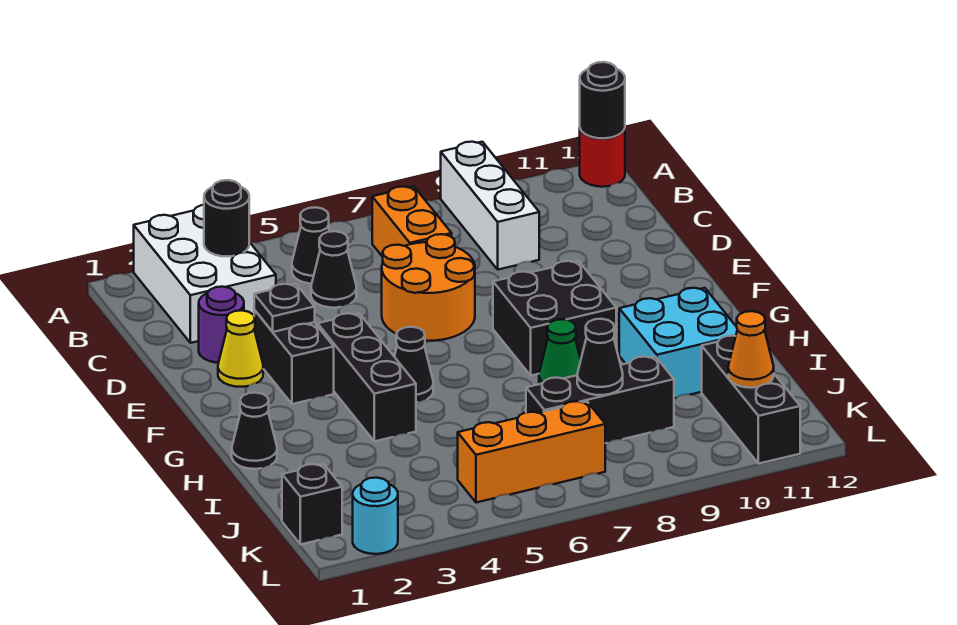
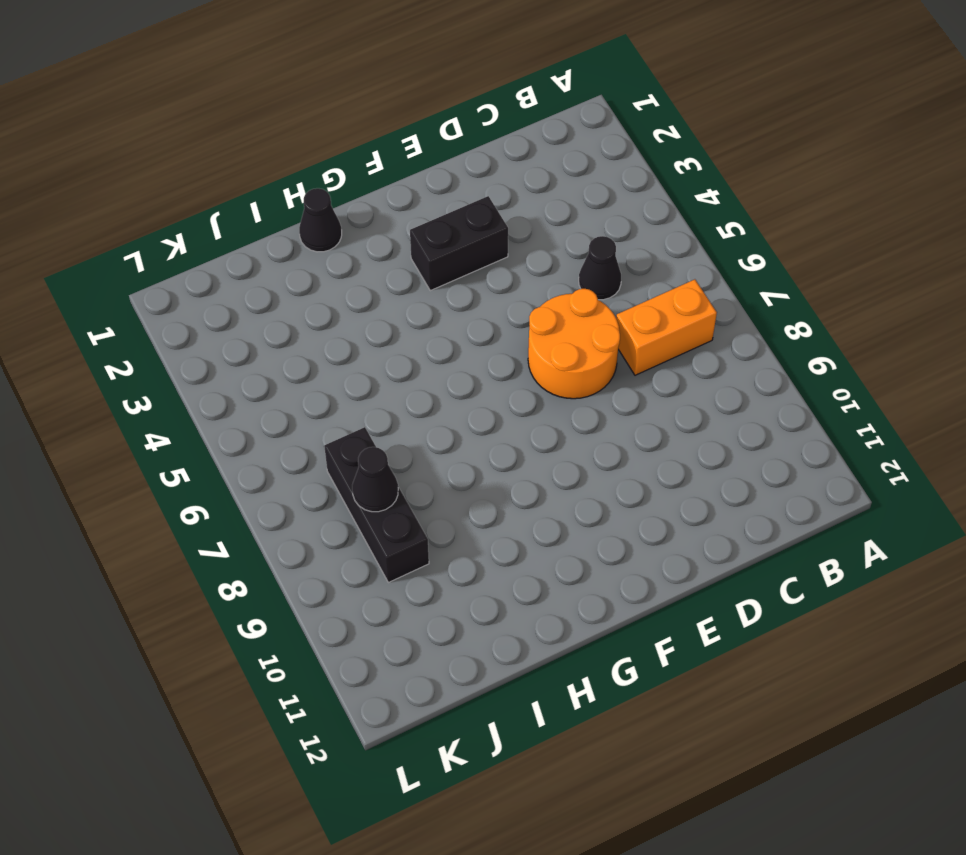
none -> white brick A2:C3 level 1
none -> white brick A9:C9 level 1
none -> red round brick A12 level 1

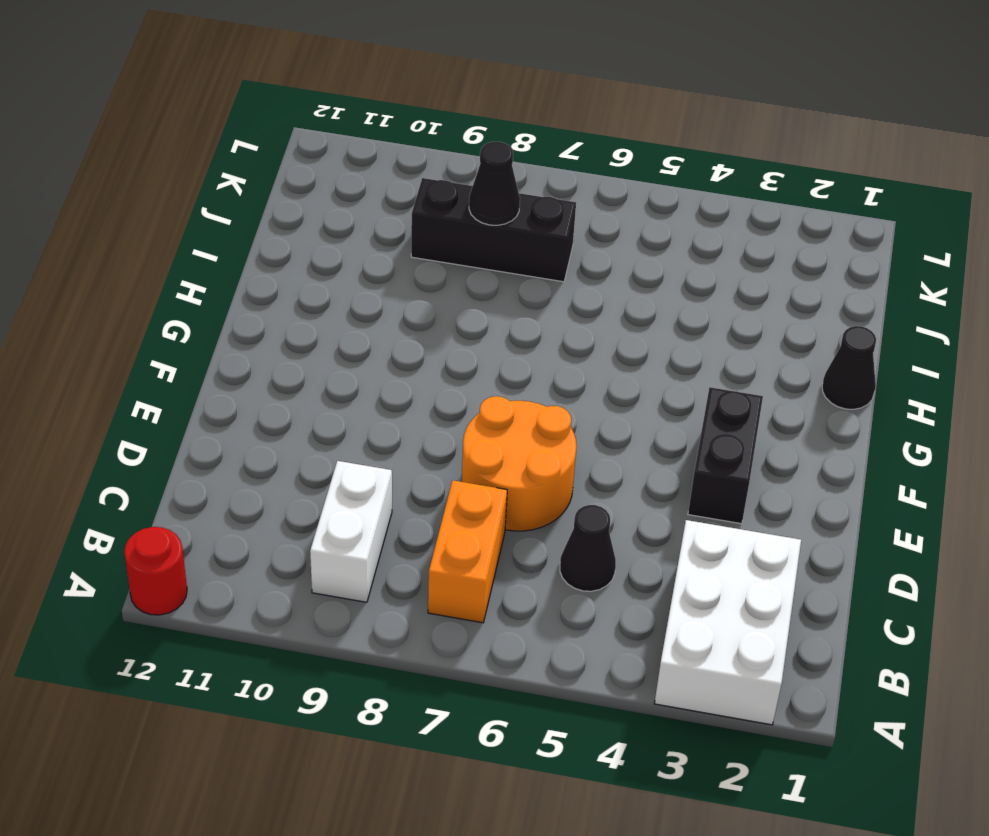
white brick B9:C9 level 1 -> white brick A9:C9 level 1
none -> black cone B5 level 1
none -> purple round brick D2 level 1
none -> yellow cone E2 level 1

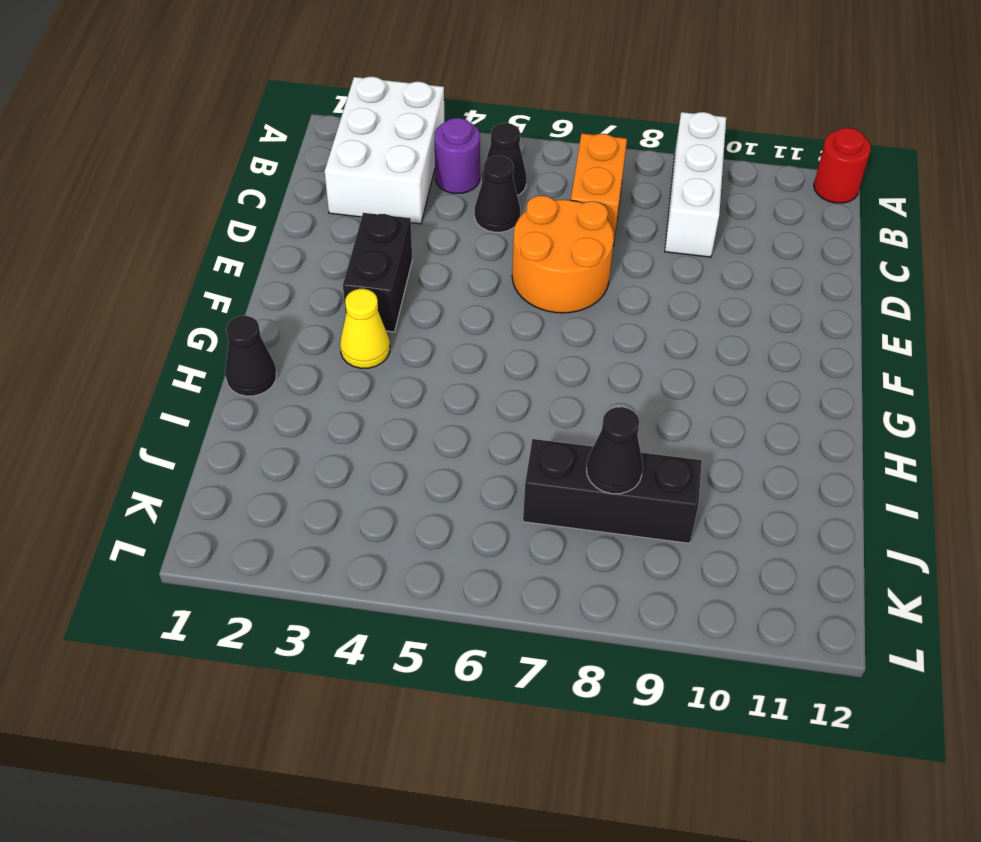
purple round brick B4 level 1 -> purple round brick D2 level 1
yellow cone G3 level 1 -> yellow cone E2 level 1
none -> black brick F4:H4 level 1
none -> black brick F8:G9 level 1
none -> black cone G5 level 1

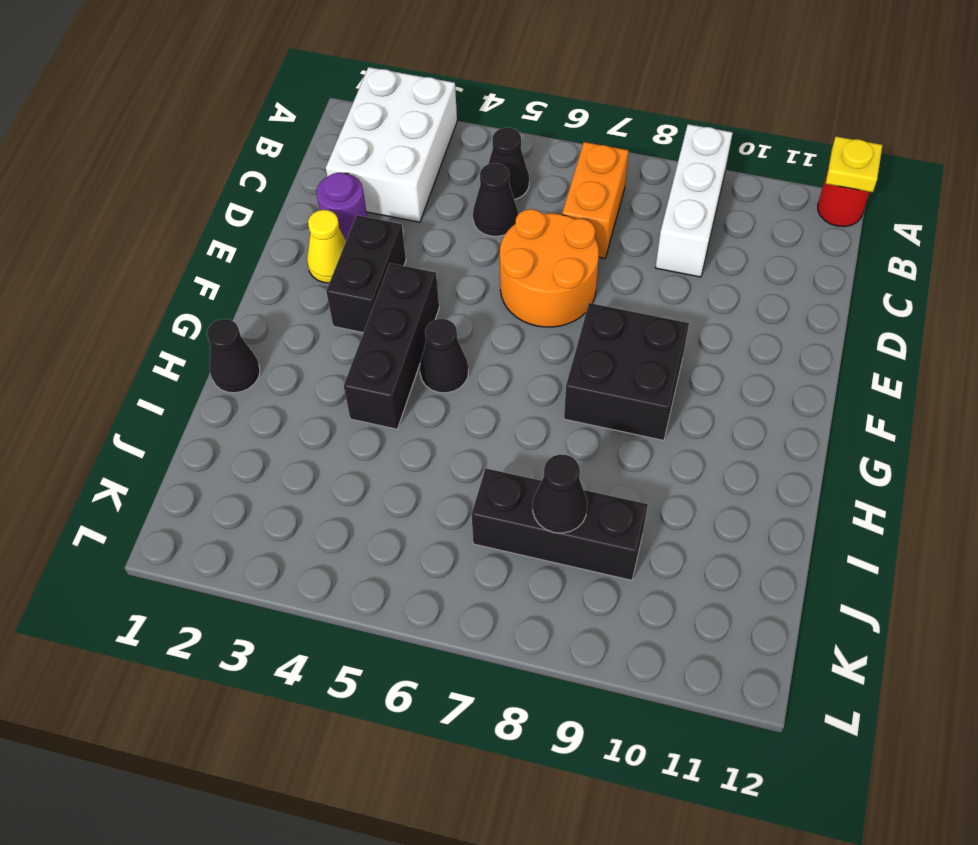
yellow plate A12 level 2 -> black round brick A12 level 2
none -> green cone H8 level 1
none -> cyan brick H10:I11 level 1
none -> black brick J11:L11 level 1

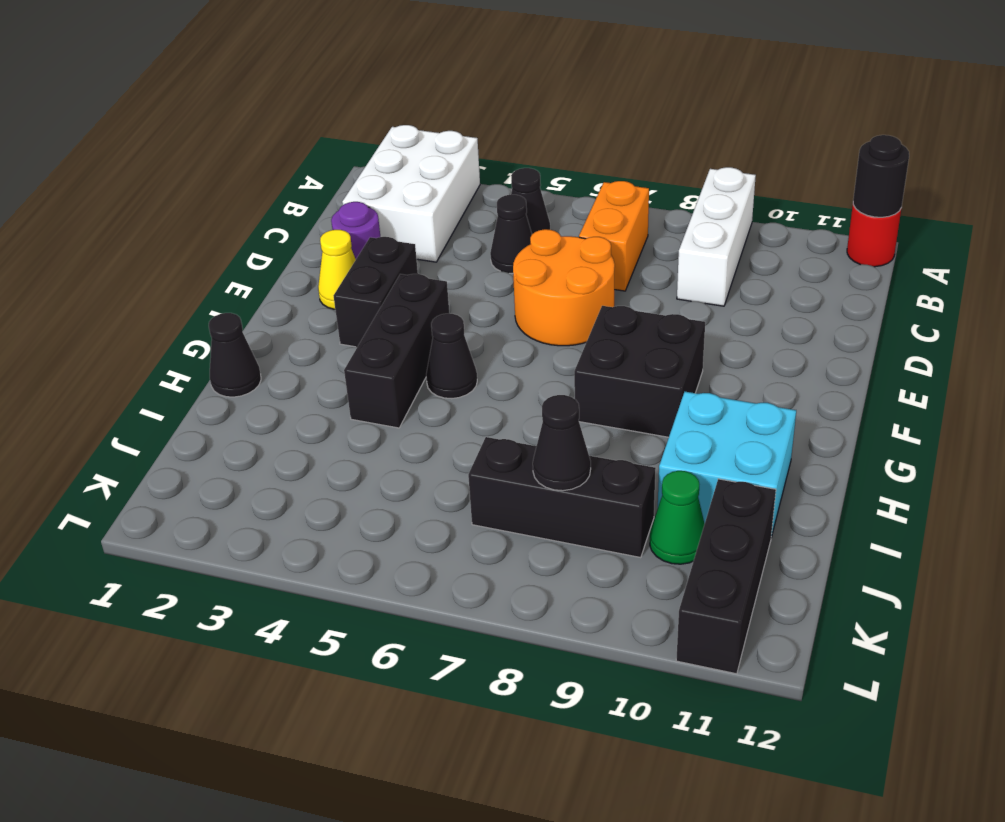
green cone J10 level 1 -> green cone H8 level 1
none -> black brick K1 level 1
none -> orange brick K5:K7 level 1
none -> cyan round brick L2 level 1

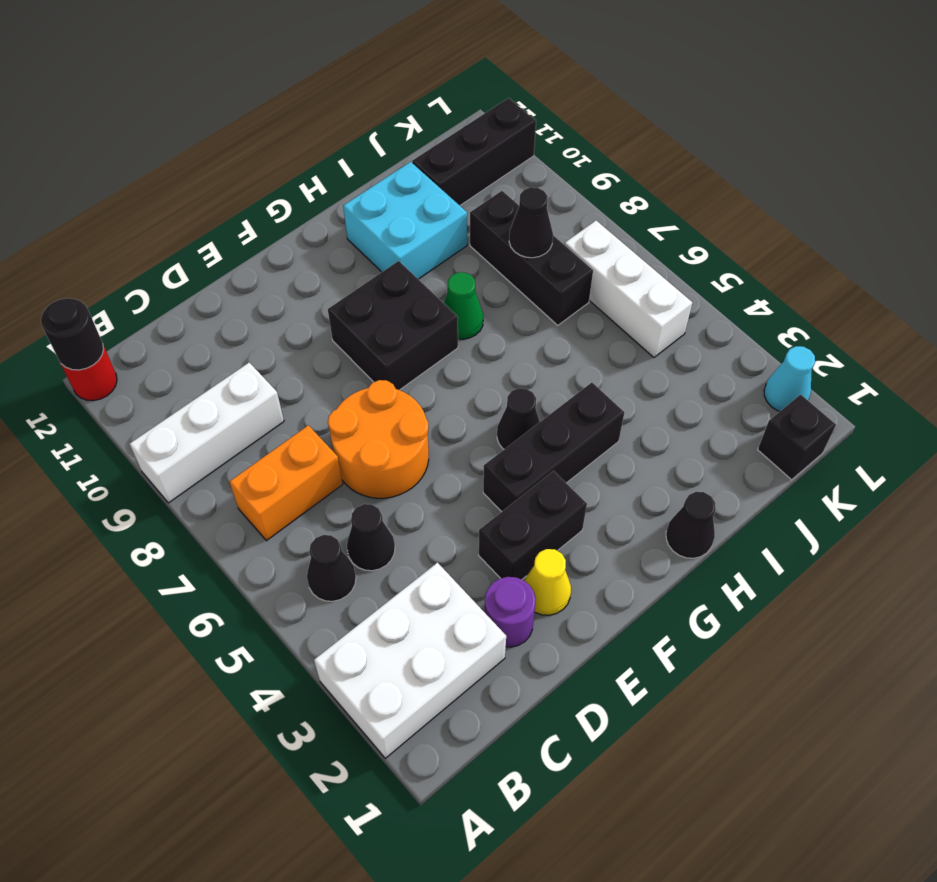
white brick K5:K7 level 1 -> orange brick K5:K7 level 1
cyan cone L2 level 1 -> cyan round brick L2 level 1
none -> black round brick B3 level 2
none -> black plate E3 level 2
none -> orange cone K11 level 2

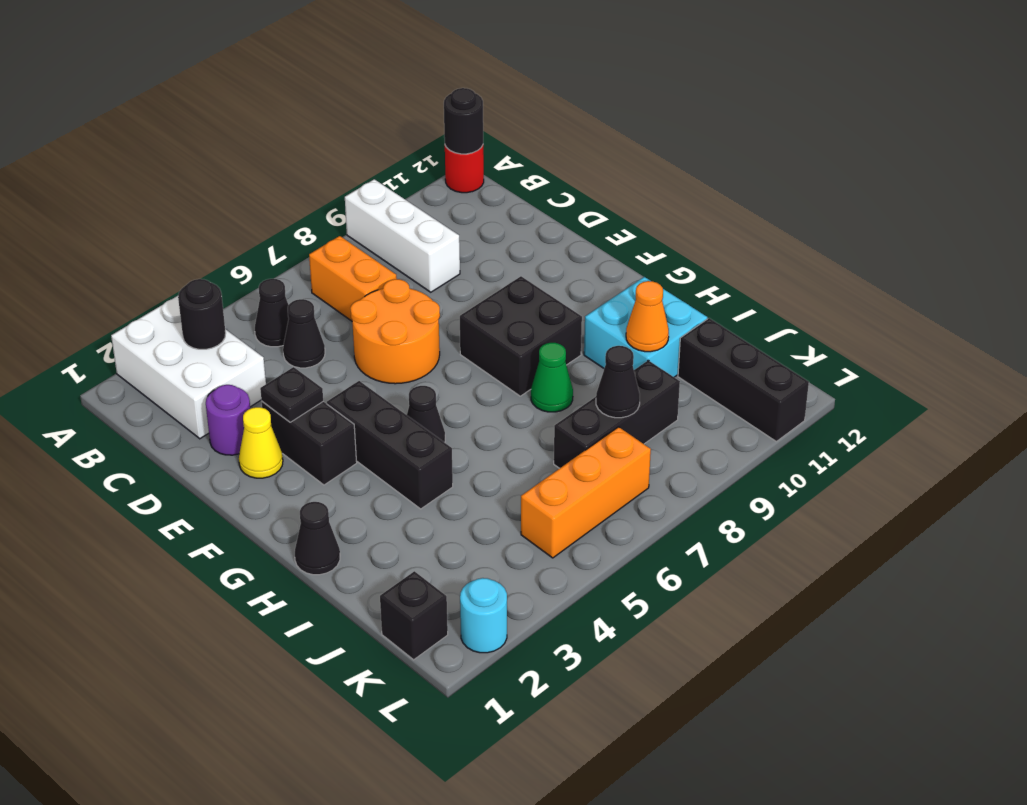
orange cone I10 level 2 -> orange cone K11 level 2

